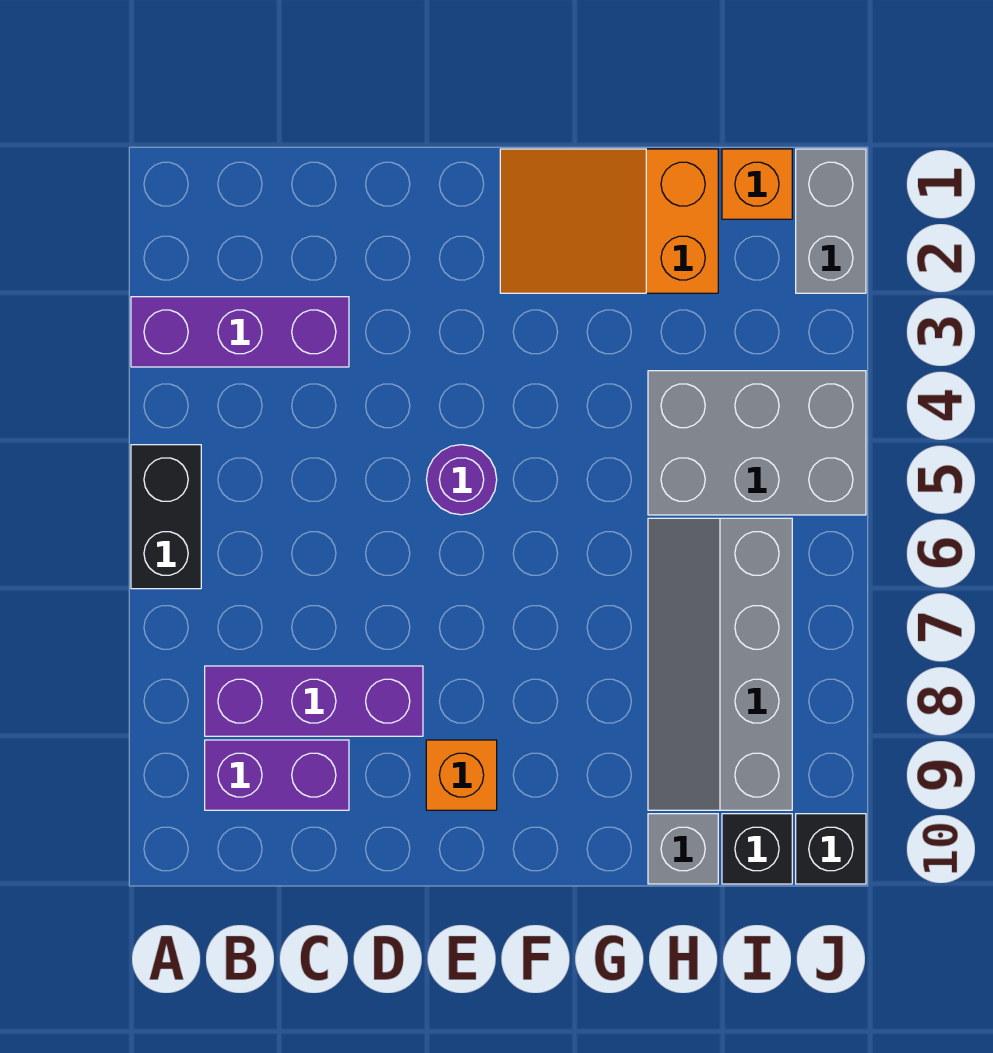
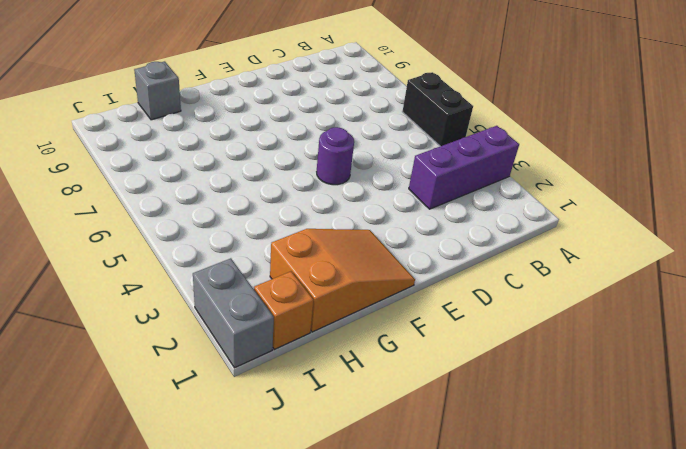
none -> purple brick B8:D8 level 1
none -> purple brick B9:C9 level 1
none -> orange brick E9 level 1

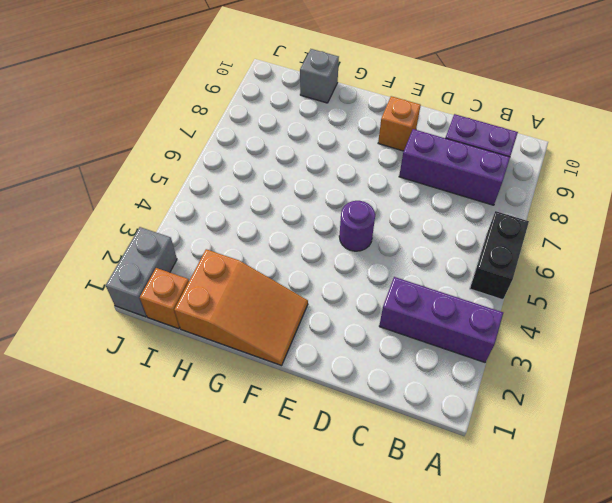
none -> grey brick H4:J5 level 1
none -> grey slope H6:I9 level 1 top I
none -> black brick I10 level 1

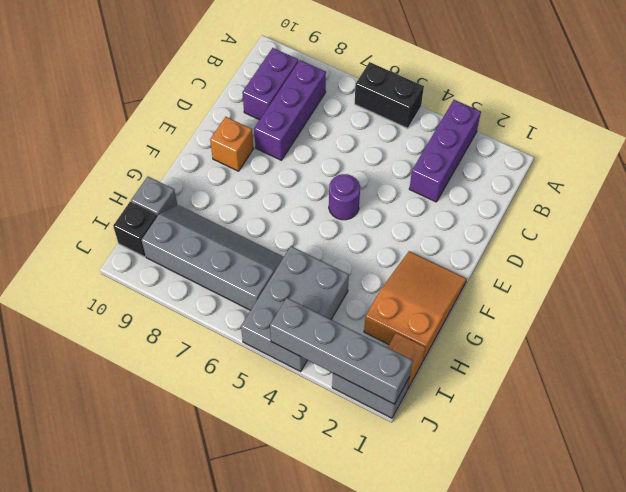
grey brick J1:J4 level 2 -> none
none -> black brick J10 level 1

